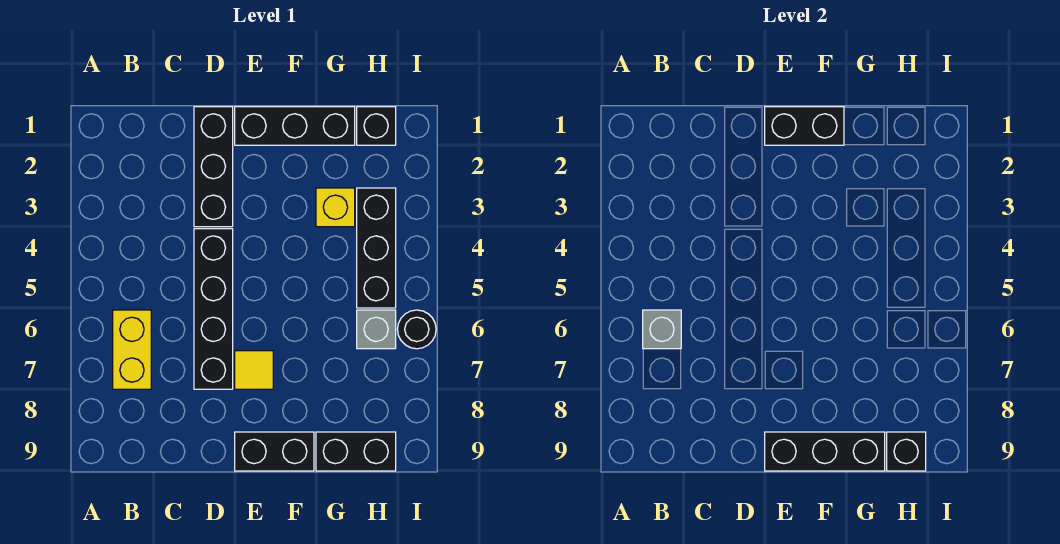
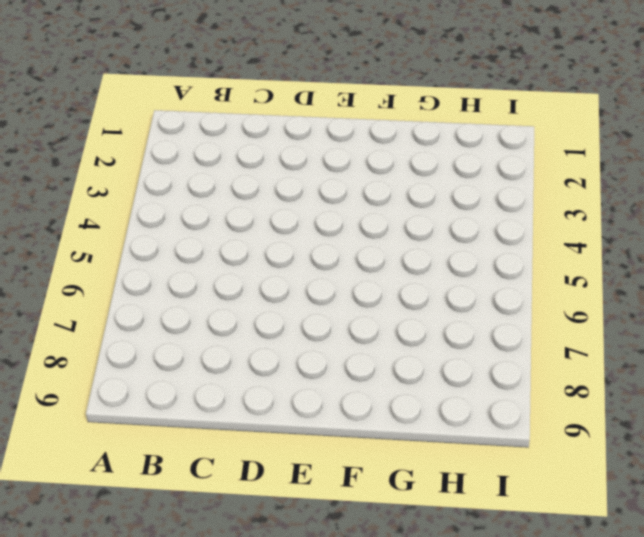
none -> yellow brick B6:B7 level 1
none -> black brick D1:D3 level 1
none -> black brick D4:D7 level 1

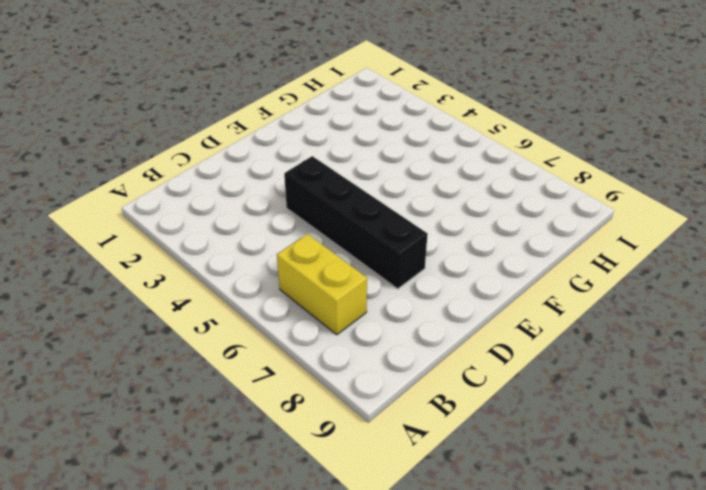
none -> black brick D1:D3 level 1
none -> black brick E1:G1 level 1
none -> yellow tile E7 level 1

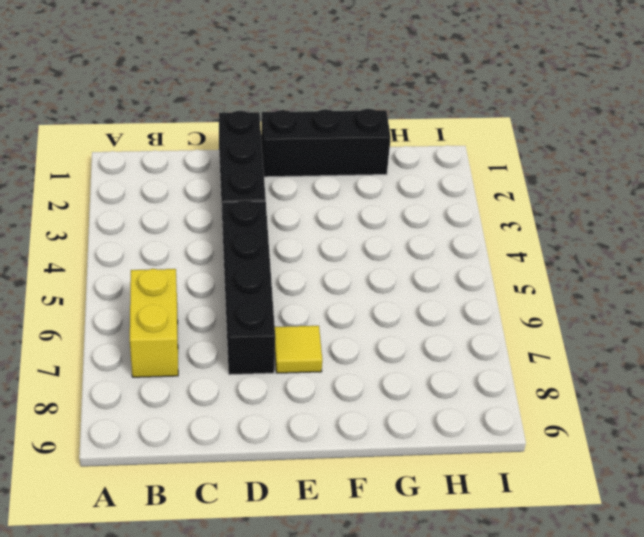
none -> black brick E9:F9 level 1
none -> yellow brick G3 level 1
none -> black brick G9:H9 level 1

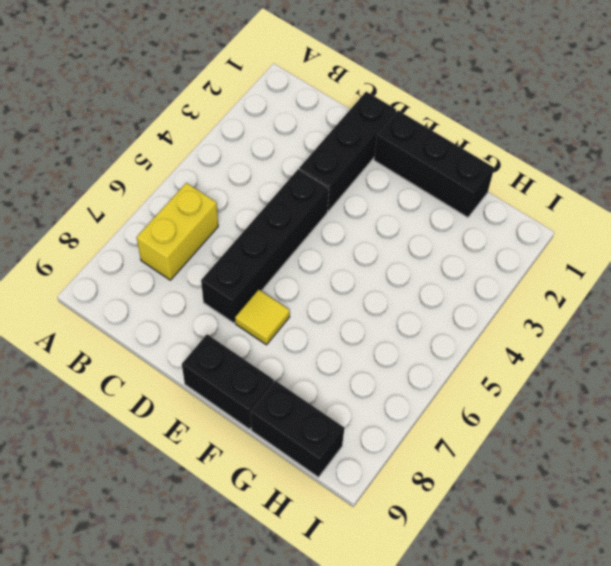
none -> yellow brick G3 level 1
none -> black brick H1 level 1
none -> black brick H3:H5 level 1

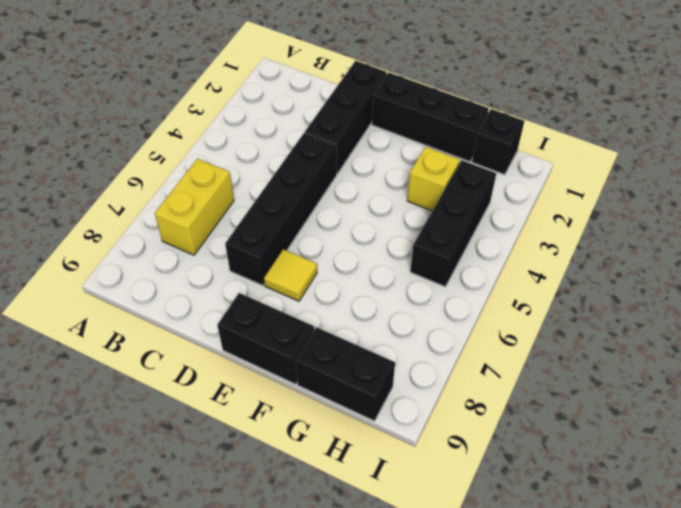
none -> grey brick H6 level 1
none -> black round brick I6 level 1
none -> grey brick B6 level 2

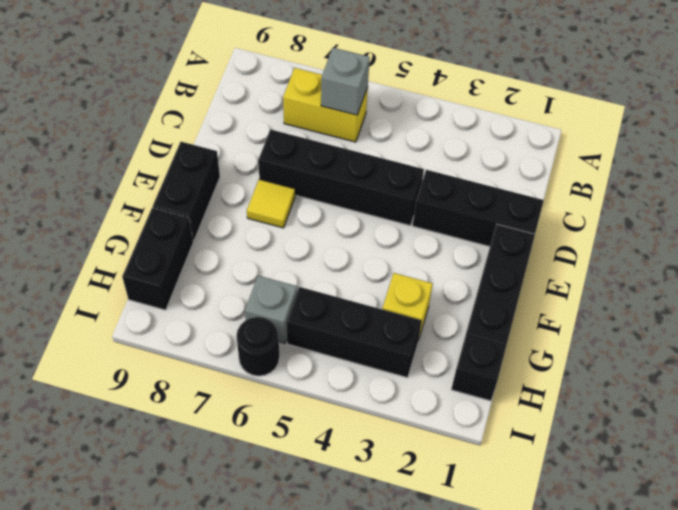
none -> black brick E1:F1 level 2
none -> black brick E9:G9 level 2
none -> black brick H9 level 2

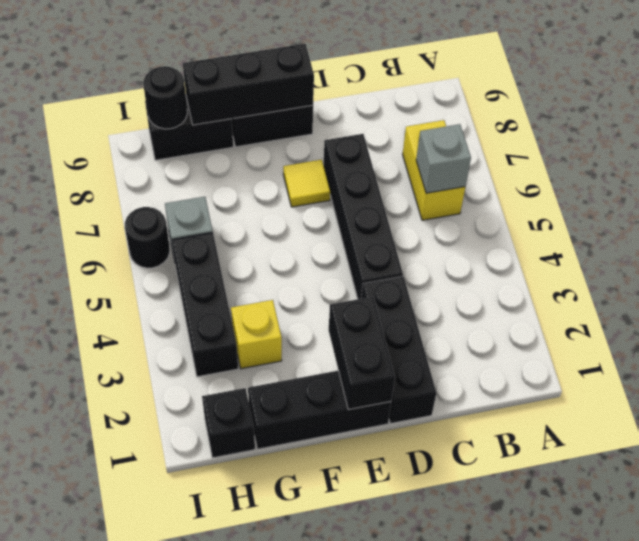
black brick E1:E2 level 2 -> black brick E1:F1 level 2
black round brick H9 level 2 -> black brick H9 level 2

